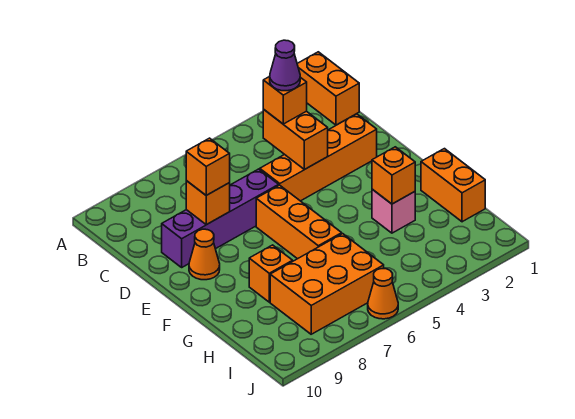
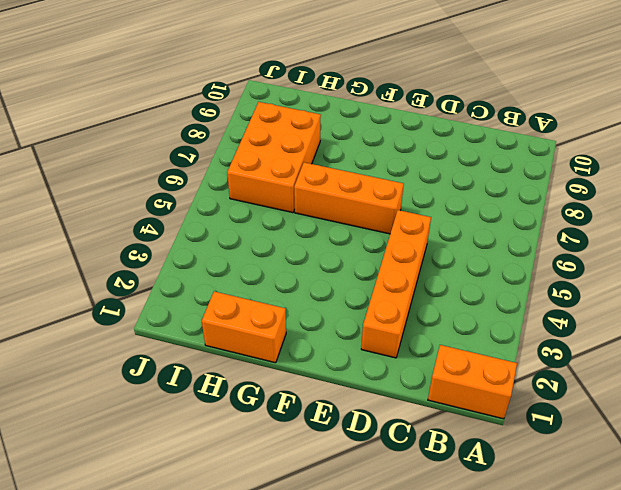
none -> purple brick D6:D9 level 1
none -> orange cone E9 level 1
none -> pink brick G3 level 1

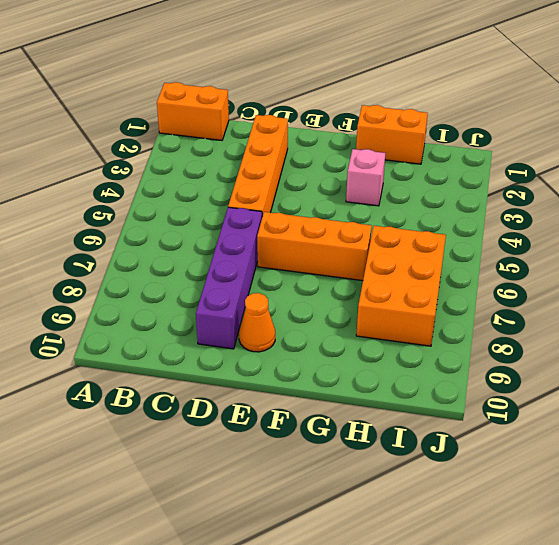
none -> orange brick G8 level 1
none -> orange cone J6 level 1
none -> orange brick C4:D4 level 2

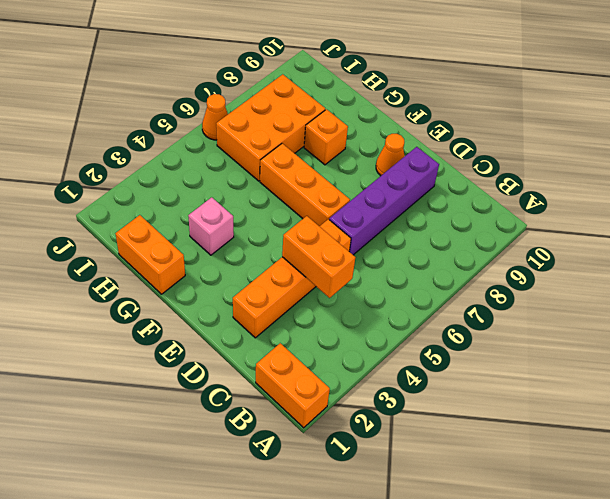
none -> orange brick D8 level 2
none -> orange brick G3 level 2
none -> orange brick C4 level 3

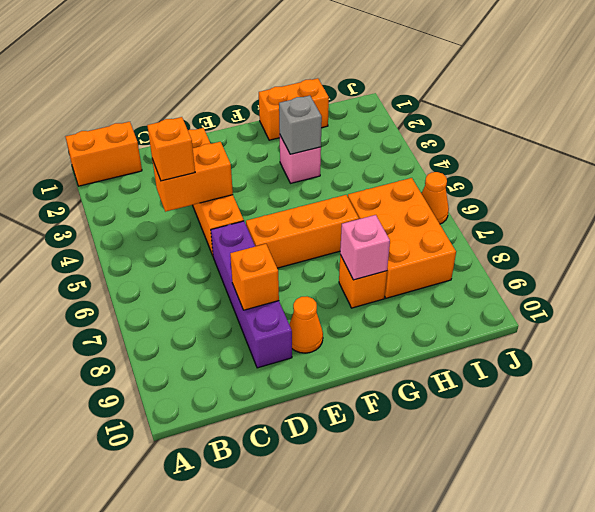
grey brick G3 level 2 -> orange brick G3 level 2
pink brick G8 level 2 -> none
none -> orange brick D8 level 3
none -> purple cone C4 level 4

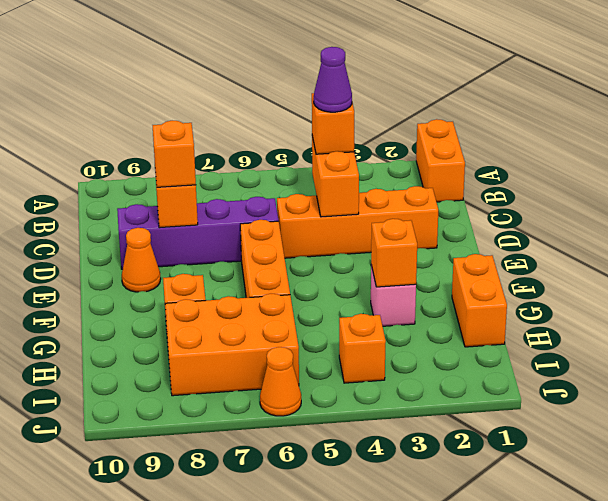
orange brick I4 level 1 -> none

